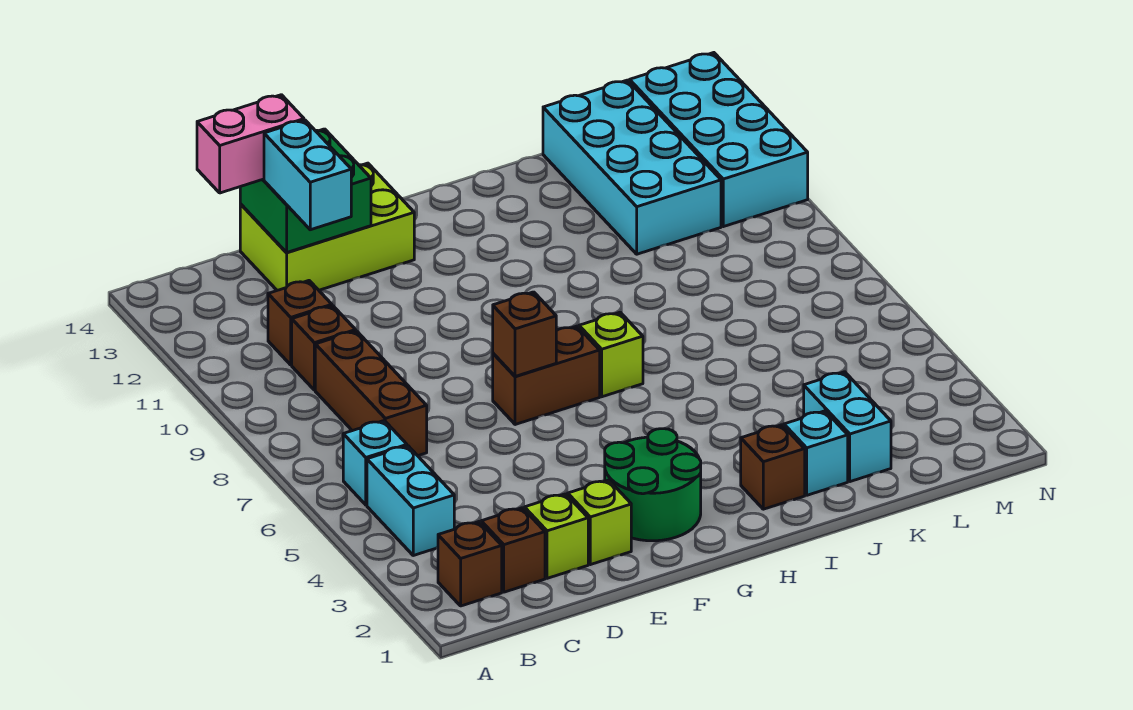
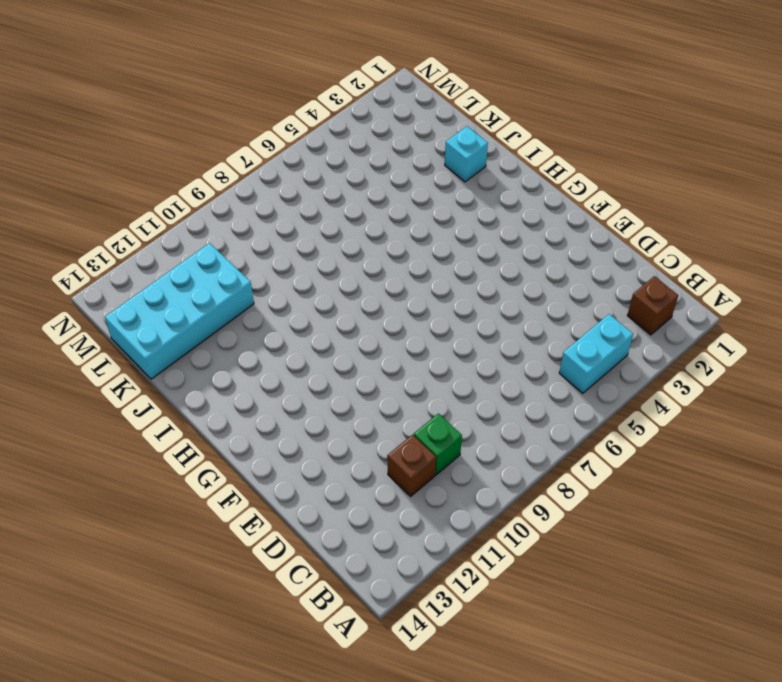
green brick C10 level 1 -> brown brick C10 level 1
none -> cyan brick B6 level 1
none -> brown brick C2 level 1
none -> brown brick C7:C9 level 1

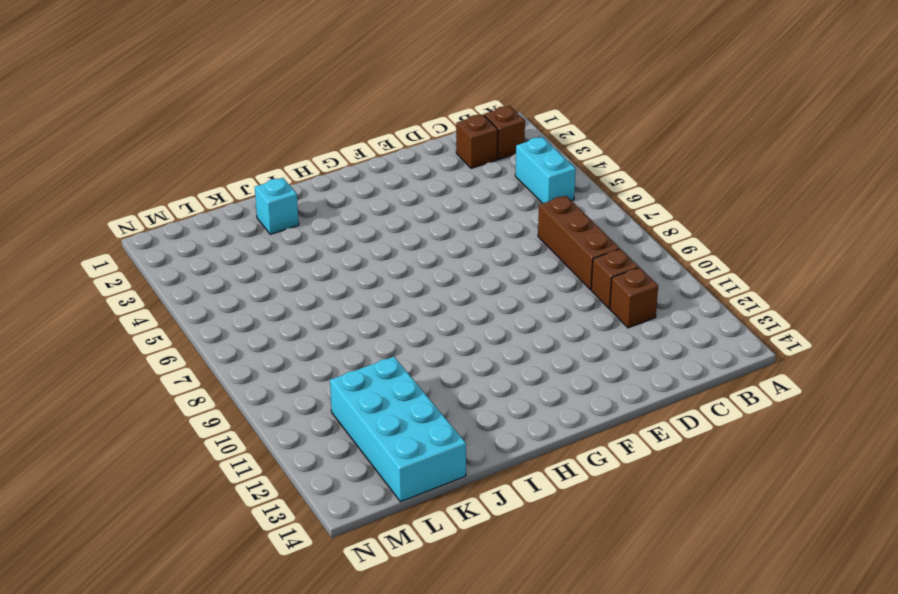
none -> cyan brick B6 level 1
none -> lime brick D2 level 1
none -> lime brick D13:F14 level 1

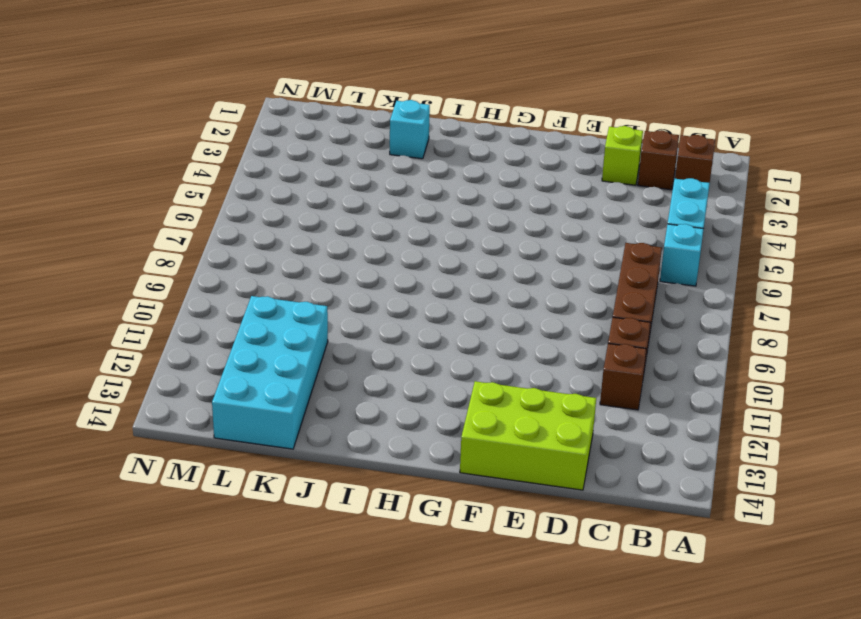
none -> lime brick E2 level 1
none -> green round brick F2:G3 level 1
none -> brown brick F7:G7 level 1

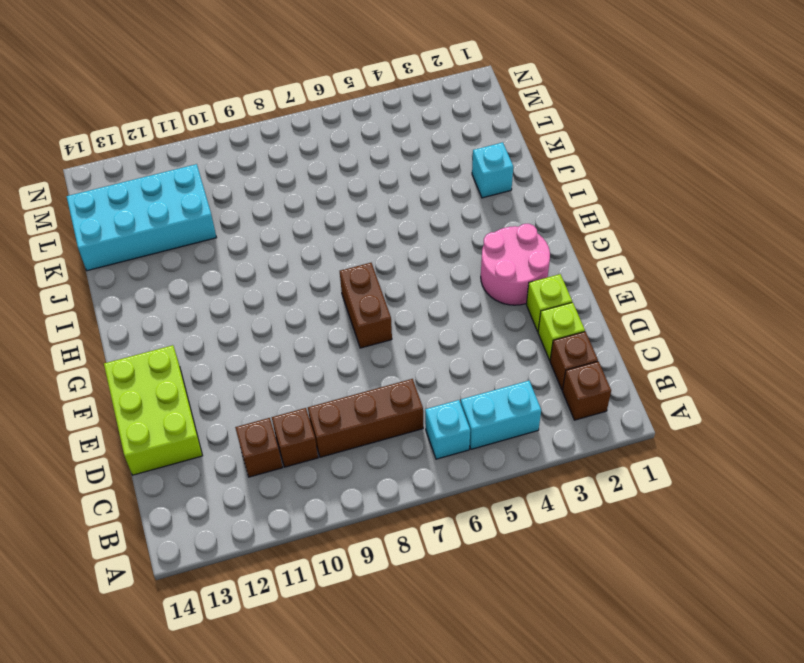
pink round brick F2:G3 level 1 -> green round brick F2:G3 level 1
none -> lime brick H7 level 1
none -> brown brick I2 level 1
none -> cyan brick K2:K3 level 1

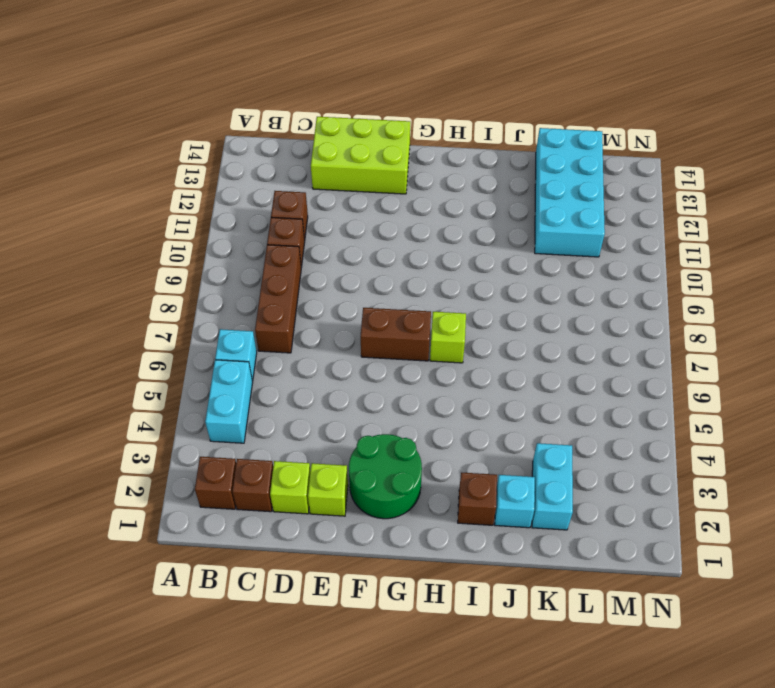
none -> cyan brick M11:N14 level 1
none -> green brick D13:E14 level 2
none -> brown brick F7 level 2

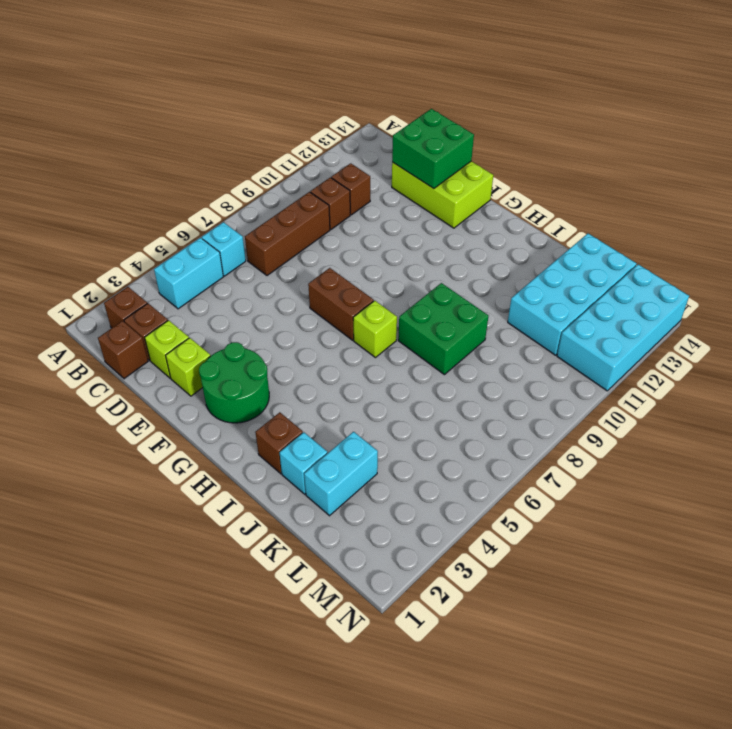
brown brick C1 level 1 -> brown brick F7 level 2
green brick I8:J9 level 1 -> none
none -> pink brick C14:D14 level 3
none -> cyan brick D12:D13 level 3

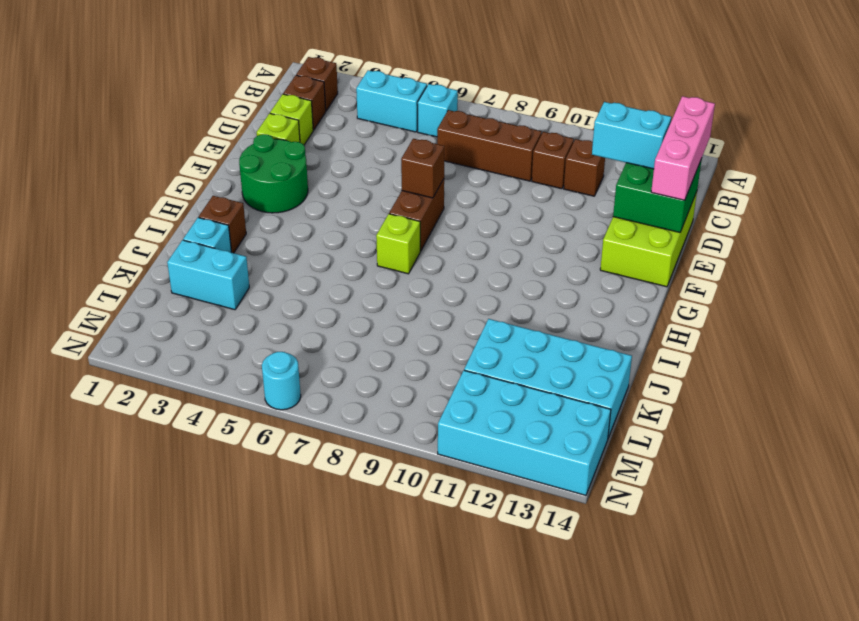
pink brick C14:E14 level 3 -> pink brick C14:D14 level 3
cyan round brick N6 level 1 -> none

